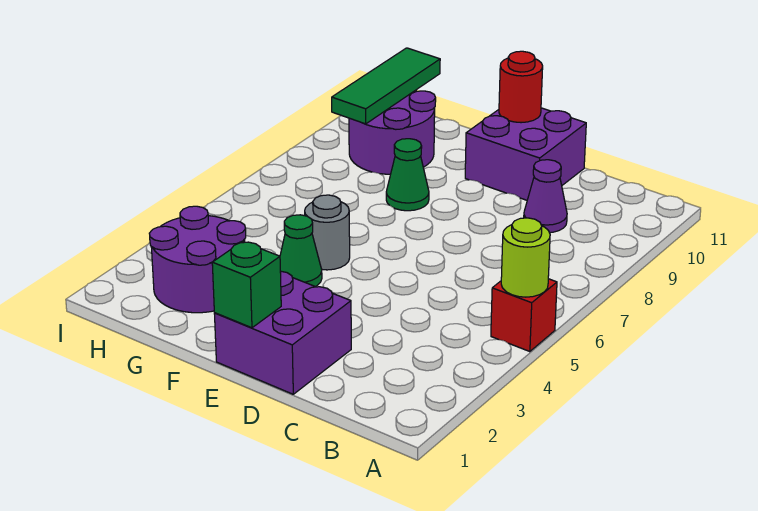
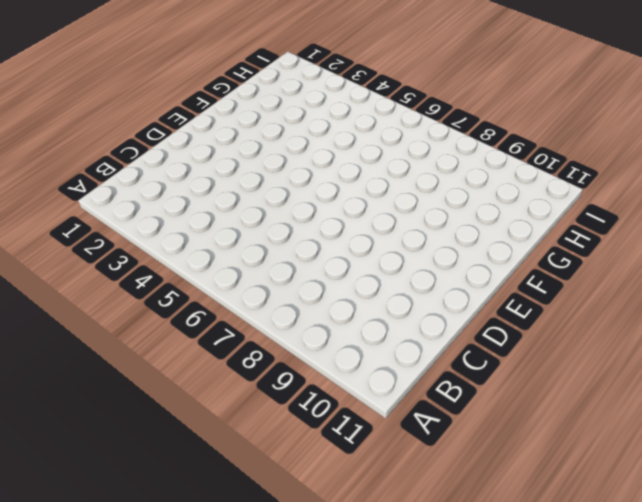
none -> red brick A5 level 1
none -> purple cone C9 level 1
none -> purple brick D1:E2 level 1

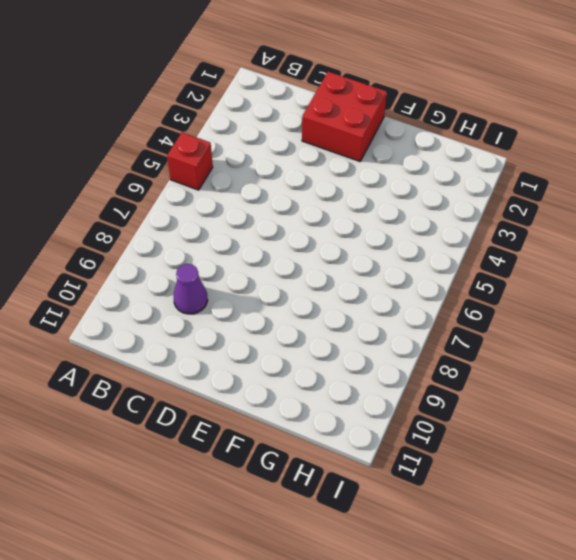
red brick D1:E2 level 1 -> purple brick D1:E2 level 1
none -> purple brick D10:E11 level 1
none -> green cone F4 level 1
none -> grey round brick F5 level 1

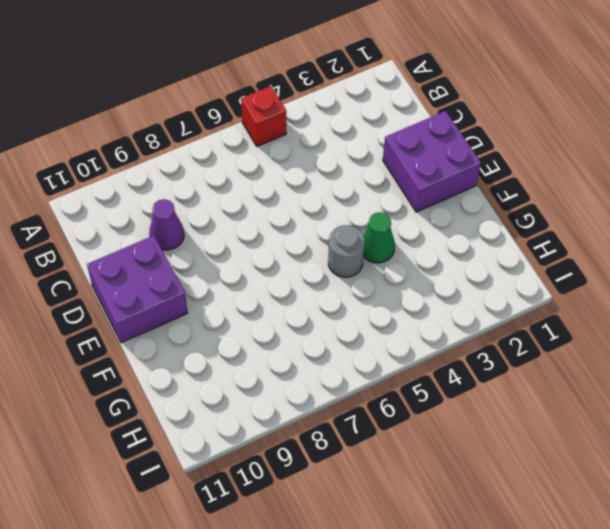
none -> green cone F8 level 1
none -> purple round brick G2:H3 level 1
none -> purple round brick G9:H10 level 1

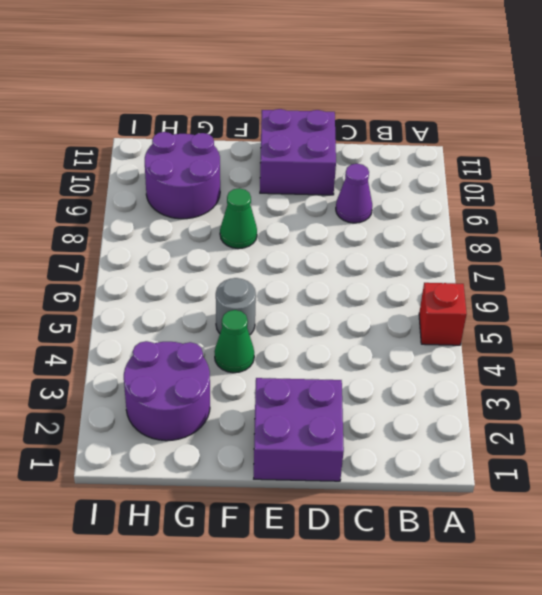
none -> lime round brick A5 level 2
none -> green brick E1 level 2
none -> red round brick E11 level 2

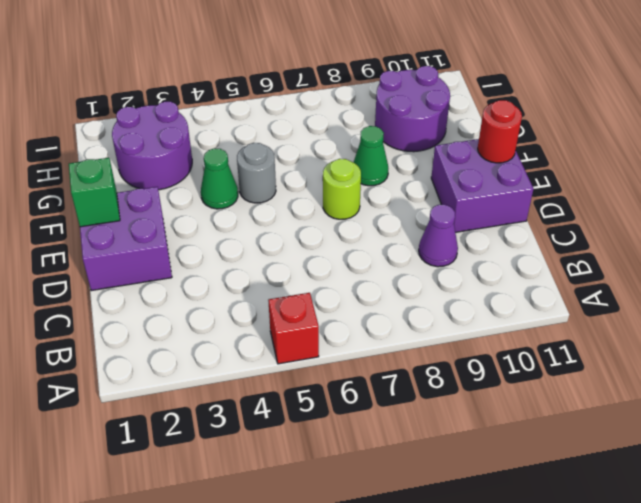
lime round brick E7 level 1 -> lime round brick A5 level 2
none -> green tile H9:H11 level 2

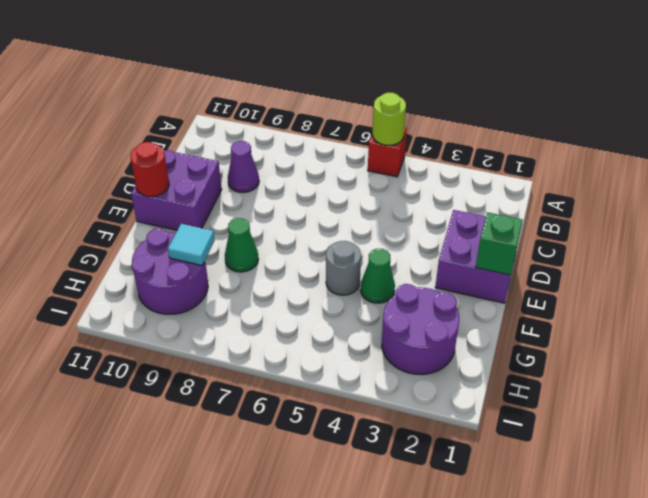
cyan tile G9 level 2 -> none
none -> green tile H9:H11 level 2

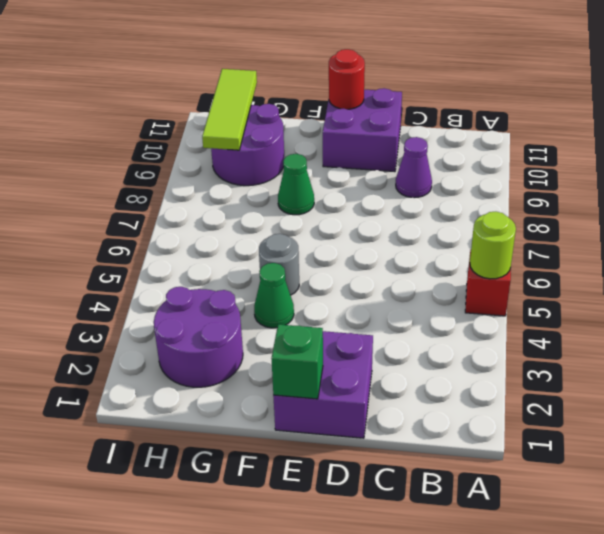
lime tile H9:H11 level 2 -> green tile H9:H11 level 2

